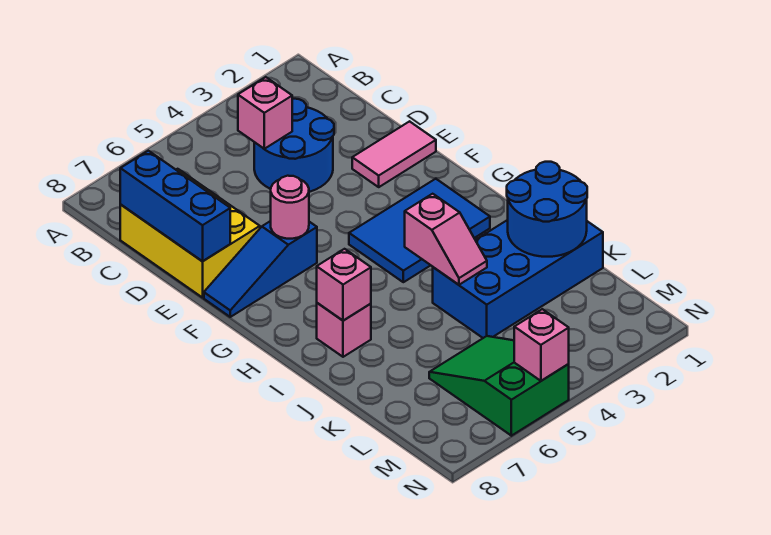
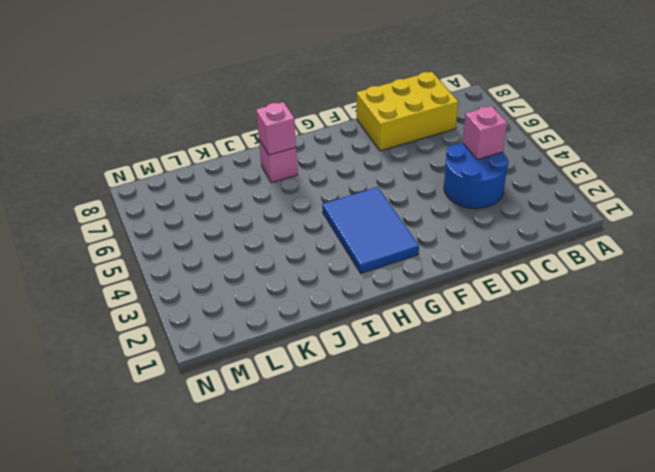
none -> pink tile E1:E2 level 1
none -> blue slope F6:F8 level 1 top 6
none -> blue brick J1:K4 level 1

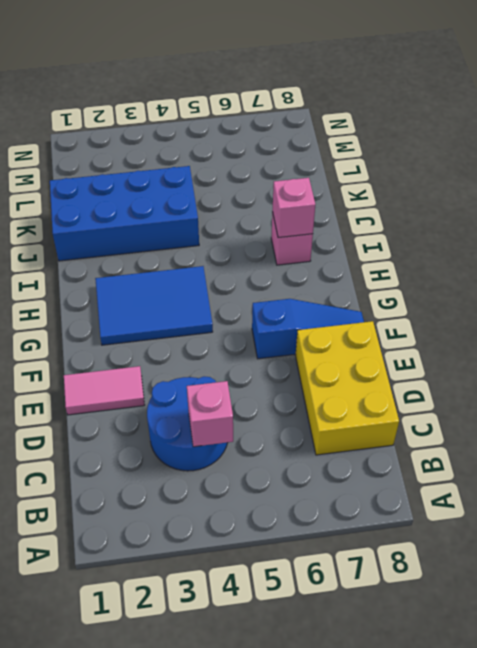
none -> green slope L5:N6 level 1 top N
none -> blue brick C8:E8 level 2
none -> pink round brick F6 level 2

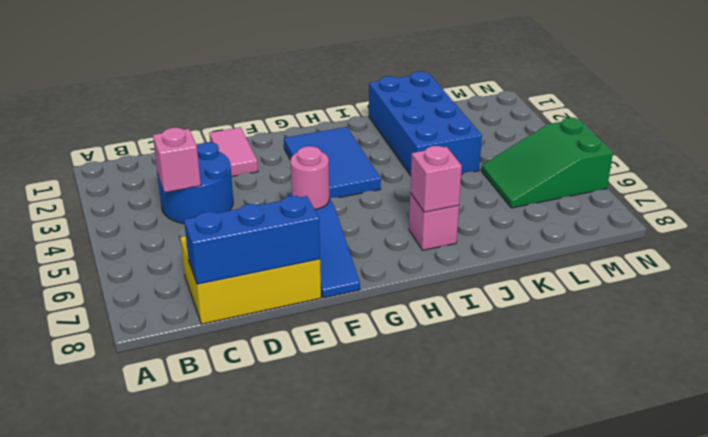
none -> pink slope I4:J4 level 2 top I
none -> blue round brick J1:K2 level 2
none -> pink brick N5 level 2

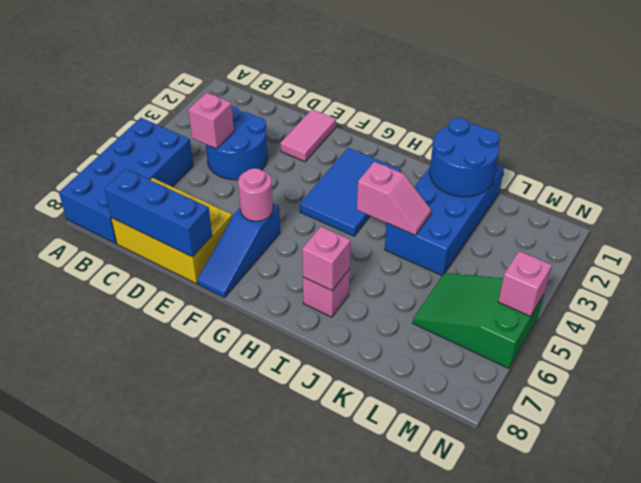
blue brick A5:B8 level 1 -> none

